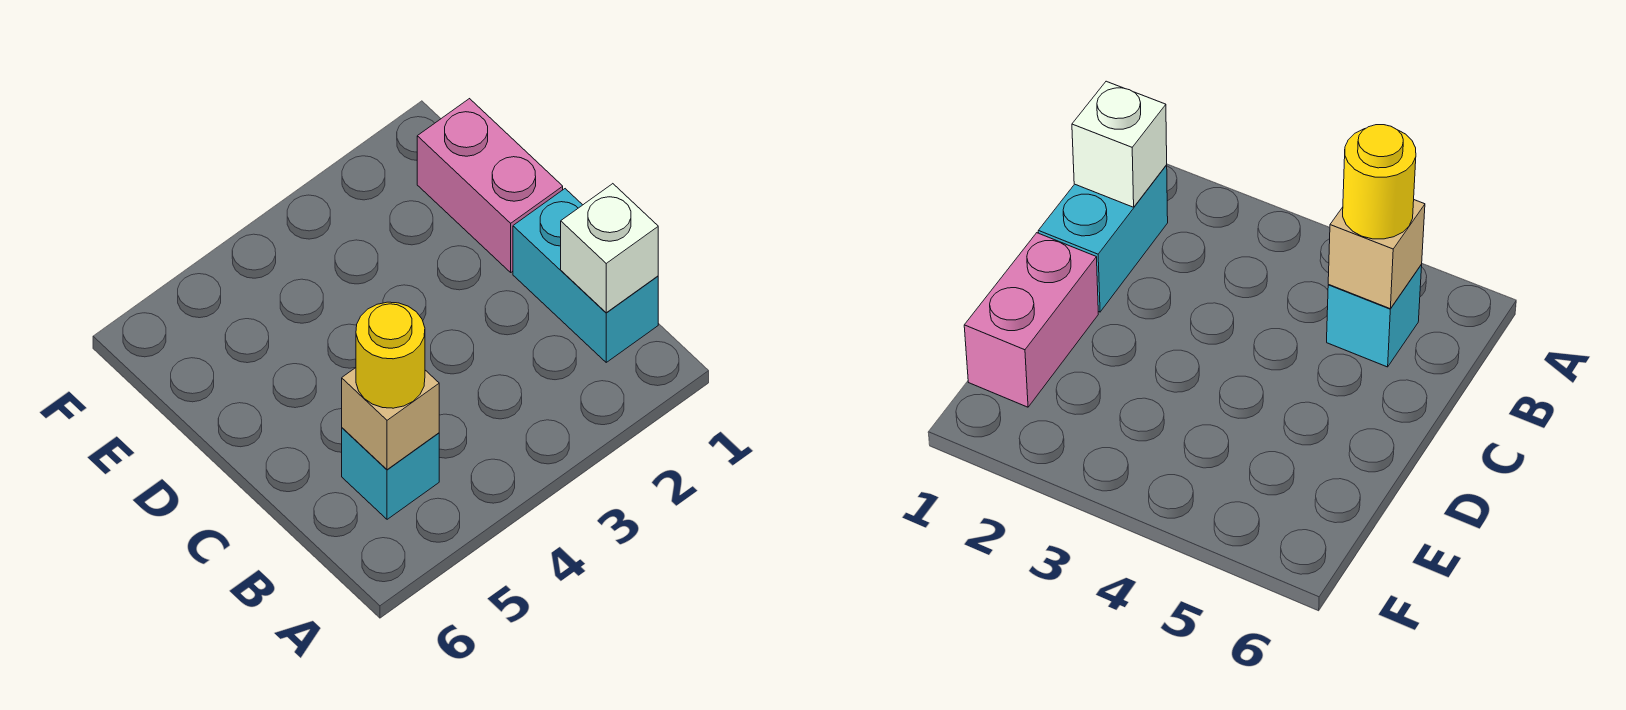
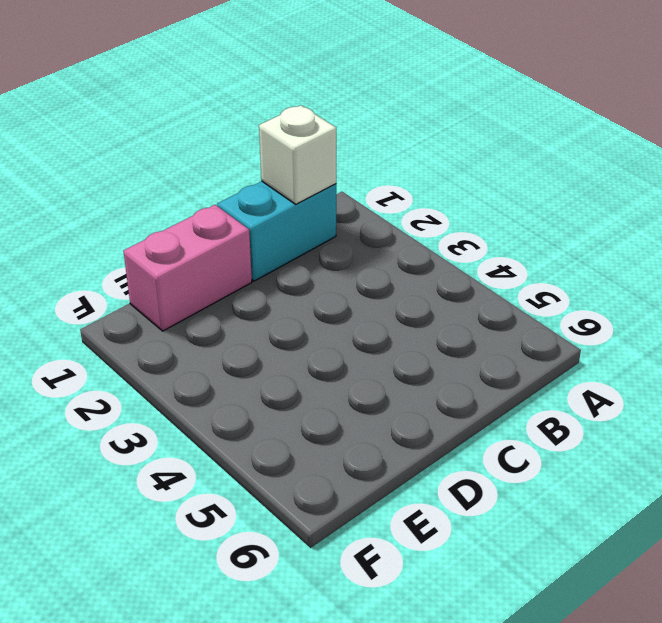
none -> cyan brick B5 level 1
none -> tan brick B5 level 2

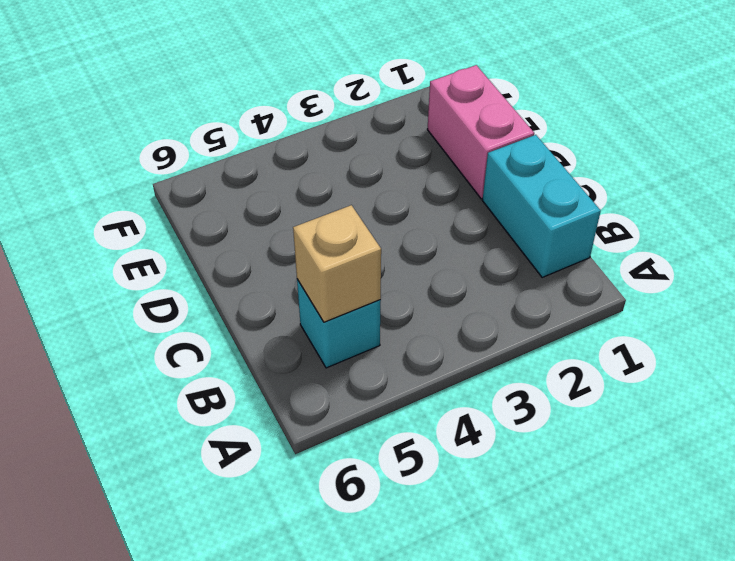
none -> white brick B1 level 2
none -> yellow round brick B5 level 3

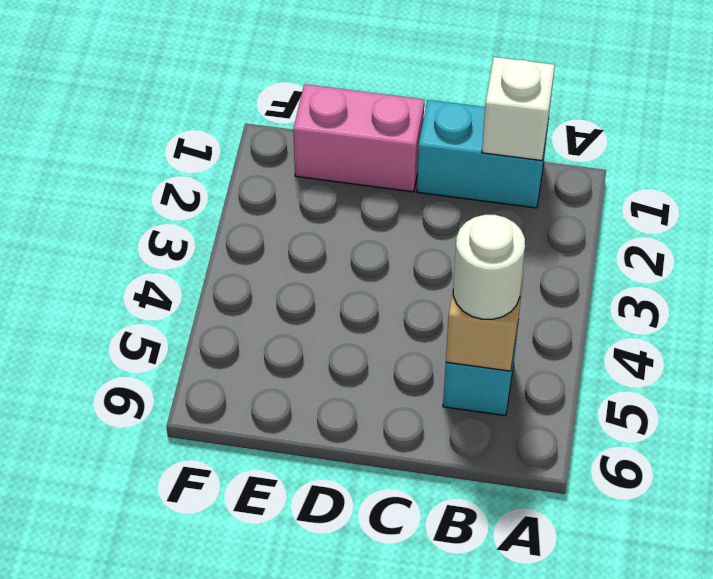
white round brick B5 level 3 -> yellow round brick B5 level 3

